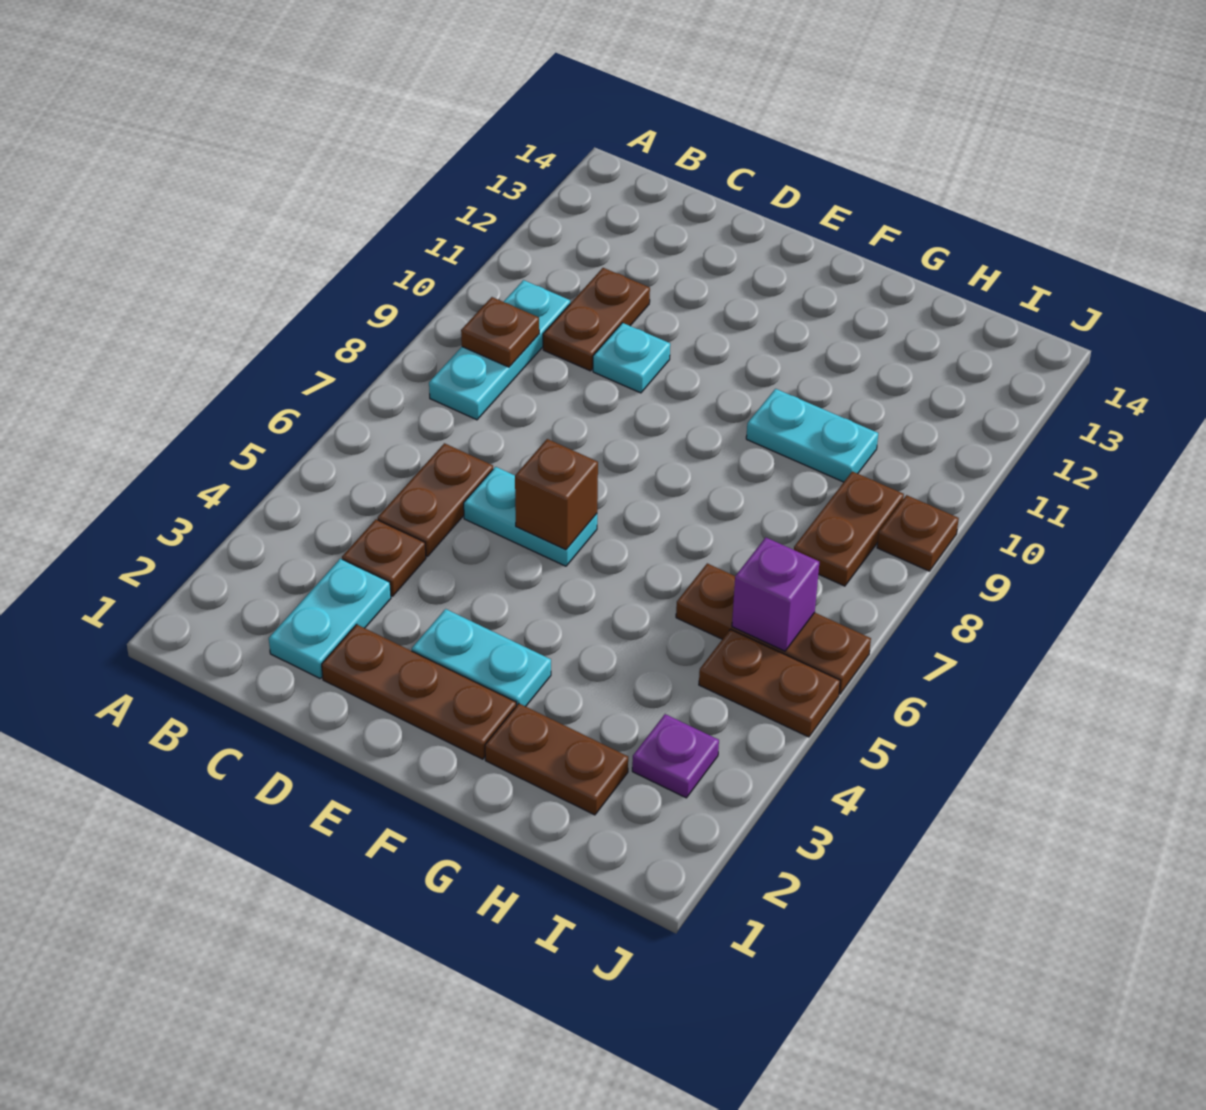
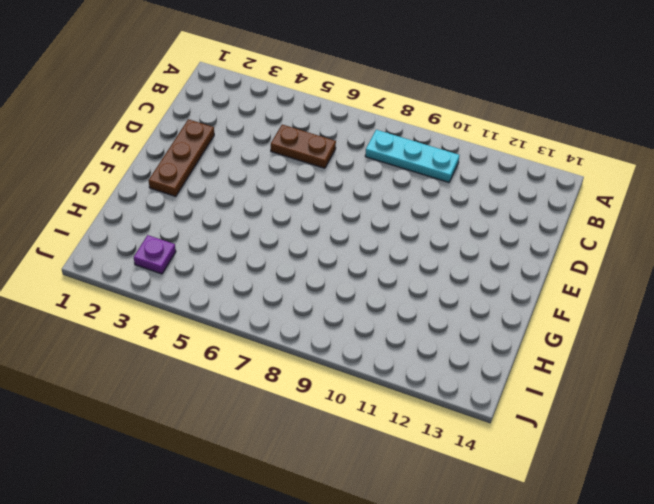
none -> cyan plate C2:C3 level 1
none -> brown plate C4 level 1
none -> brown plate C10:C11 level 1

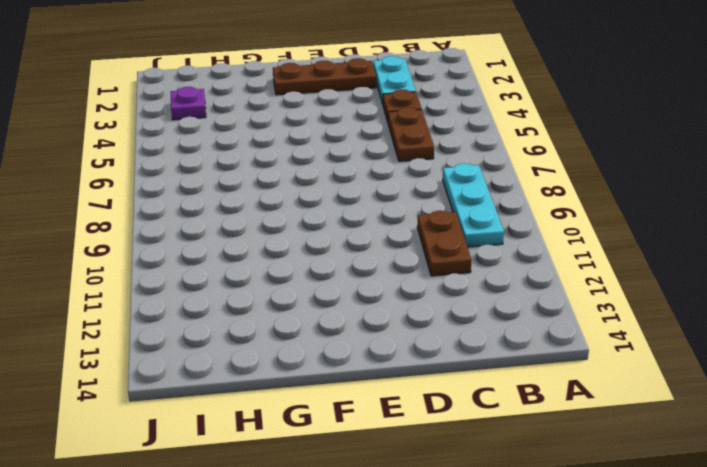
none -> cyan plate D6:E6 level 1
none -> cyan plate D10 level 1
none -> cyan plate E3:F3 level 1

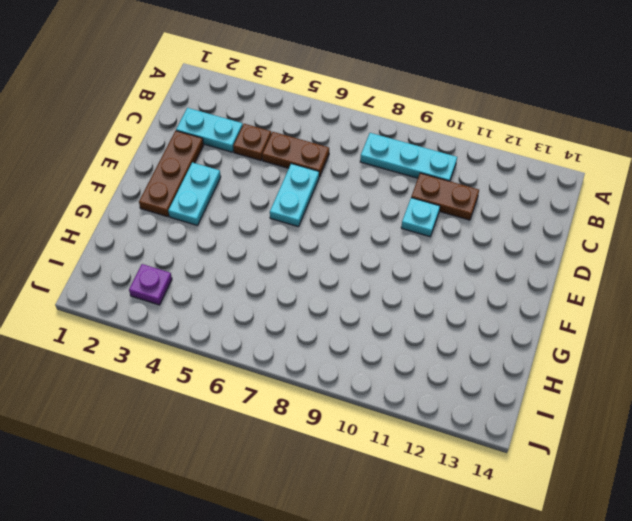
none -> brown plate G2:H2 level 1
none -> cyan plate G10:H10 level 1
none -> brown plate H6:J6 level 1

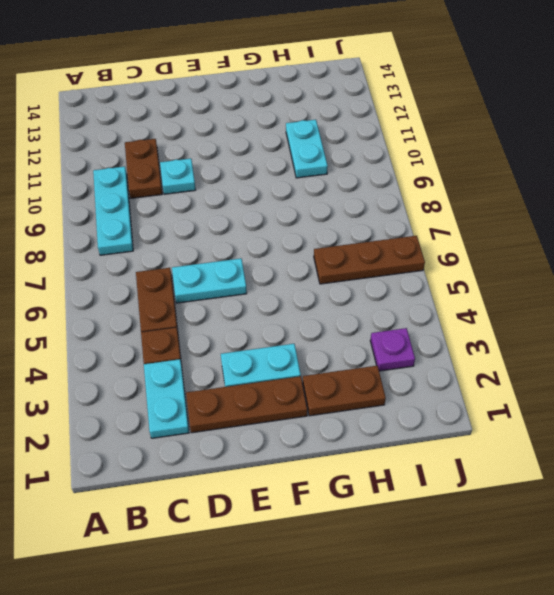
cyan plate H10:H11 level 1 -> cyan plate G10:H10 level 1
none -> brown plate I5:J5 level 1
none -> brown plate I8:I9 level 1
none -> brown plate J9 level 1

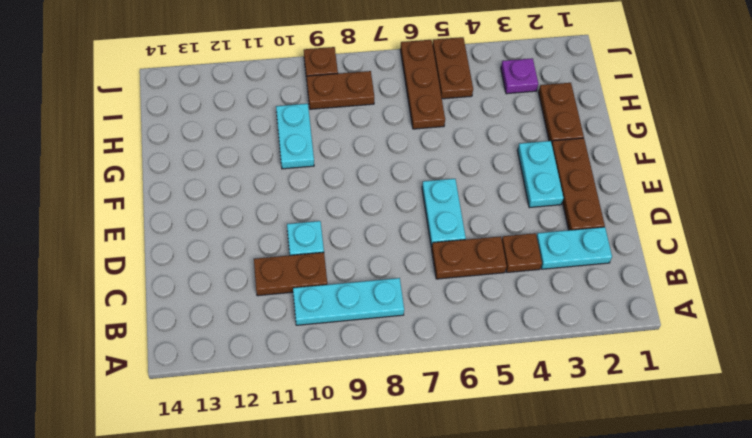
none -> brown plate B9 level 2
none -> brown brick E6 level 2
none -> purple brick I6 level 2

